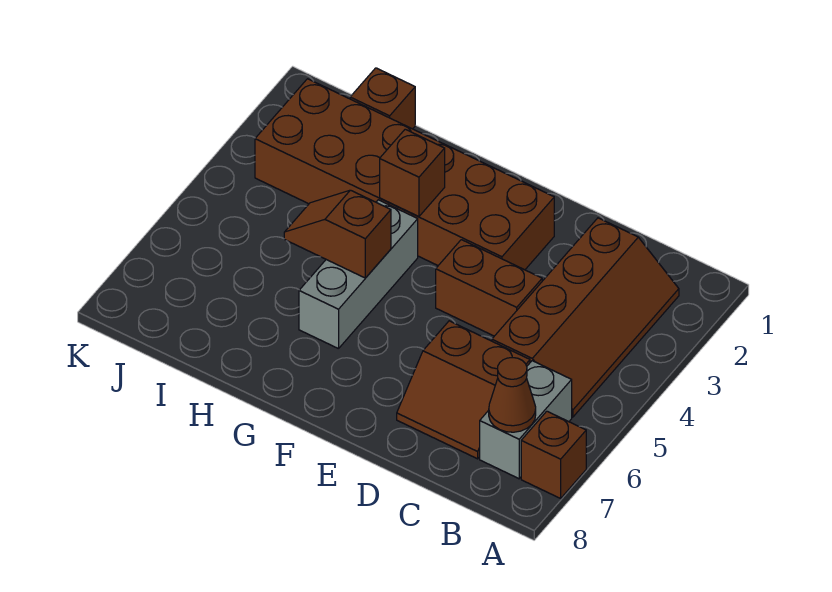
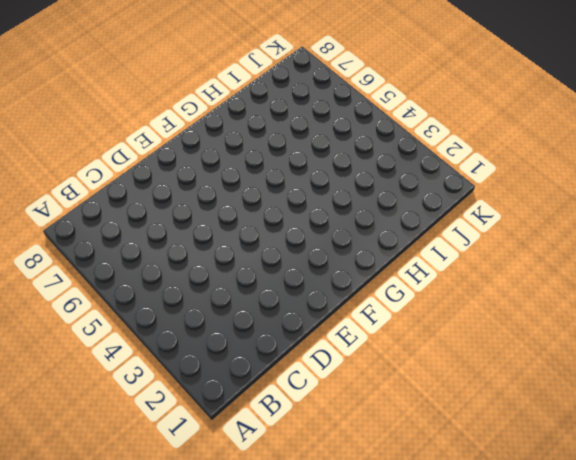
none -> brown brick A7 level 1
none -> brown slope B2:C5 level 1 top C

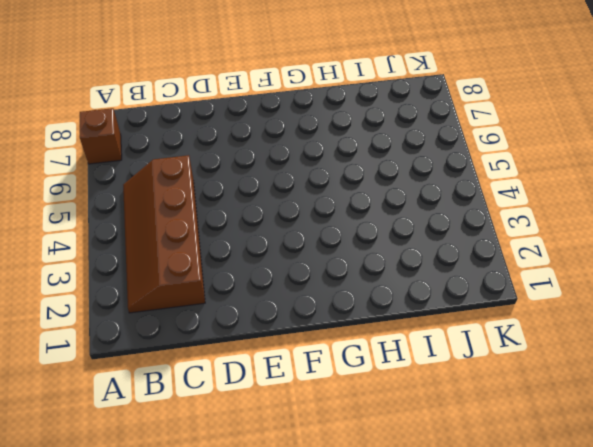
none -> grey brick B6:B7 level 1
none -> brown slope C6:D7 level 1 top 6

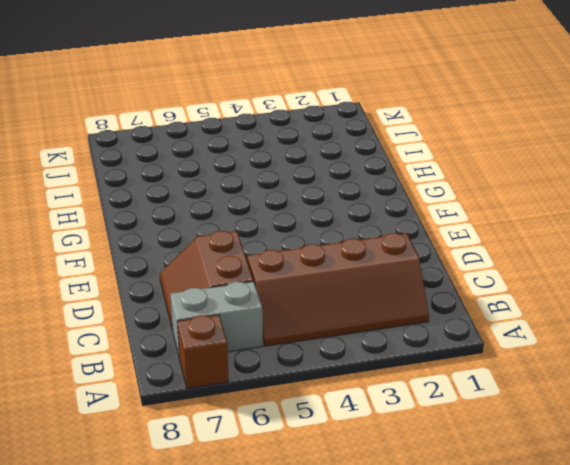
none -> brown brick D4:E4 level 1
none -> brown brick E2:J3 level 1

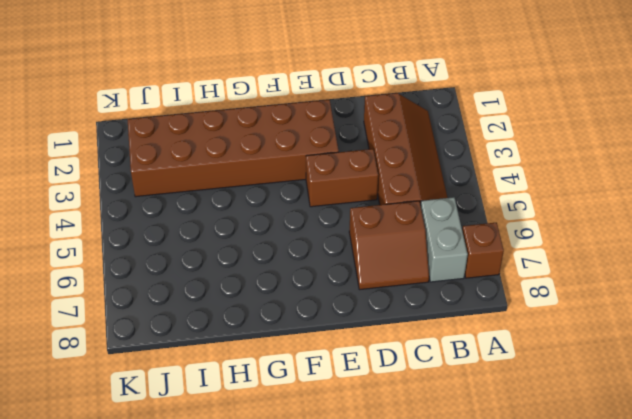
none -> grey brick G4:G6 level 1
none -> brown brick I1 level 1

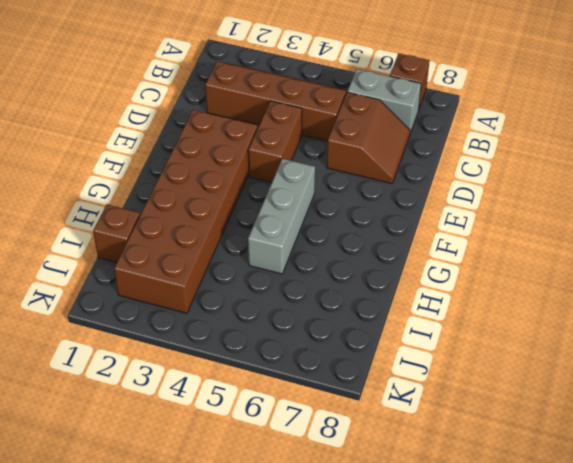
grey brick F5:H5 level 1 -> grey brick G4:G6 level 1
none -> brown cone B7 level 2
none -> brown brick G3 level 2

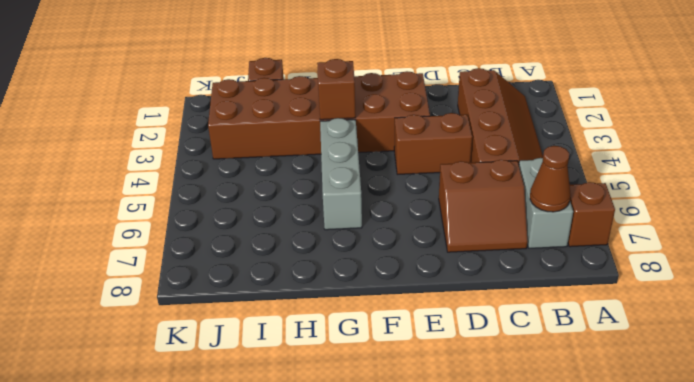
none -> brown slope G5:H5 level 2 top G

